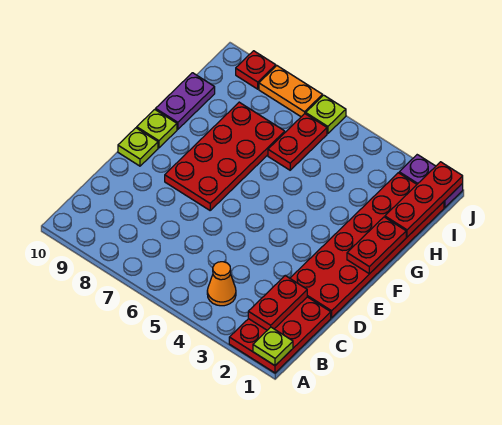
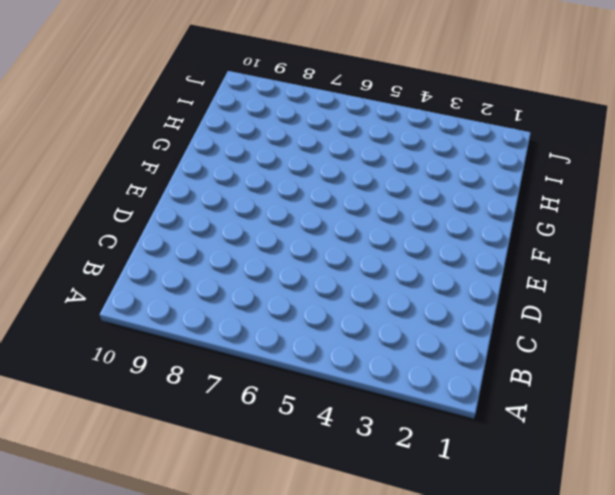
none -> red plate A1:C2 level 1
none -> orange cone B4 level 1
none -> red plate D1:I2 level 1

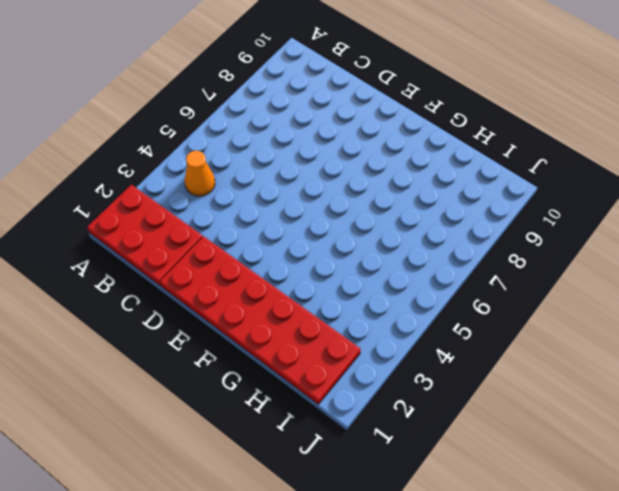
none -> red plate E7:H8 level 1
none -> lime plate E10 level 1
none -> lime plate F10 level 1

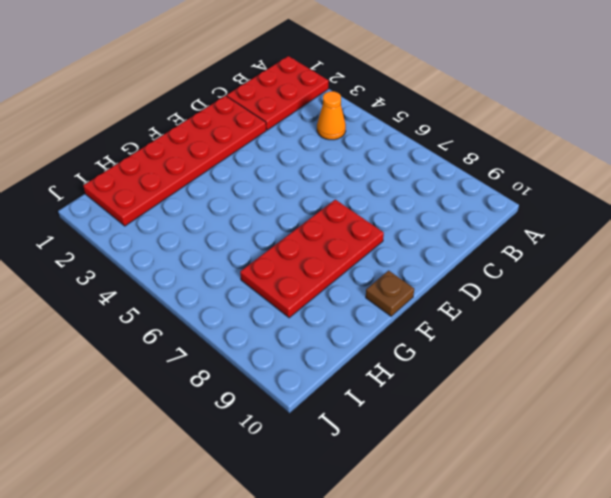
brown plate F10 level 1 -> lime plate F10 level 1
none -> lime plate E10 level 1
none -> purple plate G10:H10 level 1
none -> red plate H6:I6 level 1

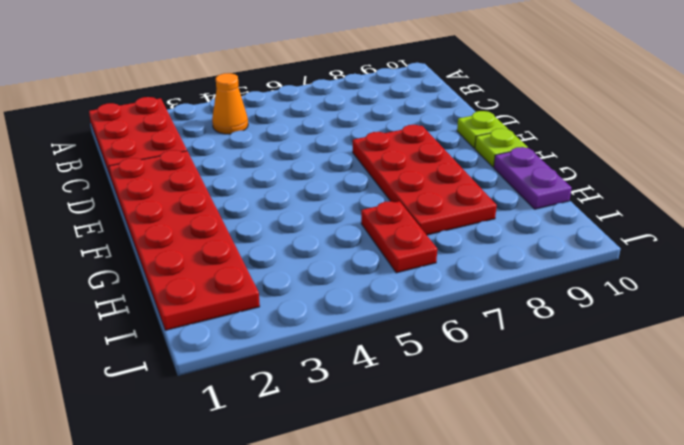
none -> purple plate J1:J2 level 1
none -> lime plate J6 level 1
none -> orange plate J7:J8 level 1

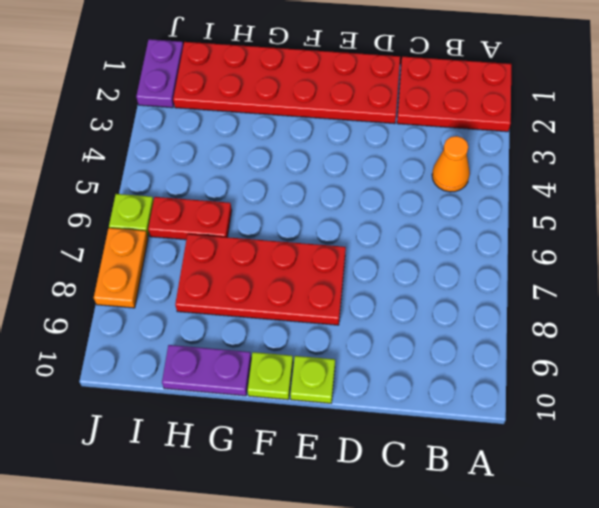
none -> red plate J9 level 1
none -> lime plate A1 level 2
none -> red plate B2:C2 level 2

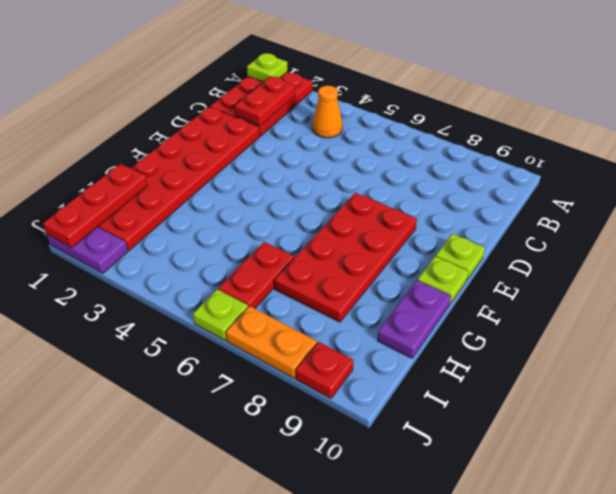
none -> red plate F1:G1 level 2

